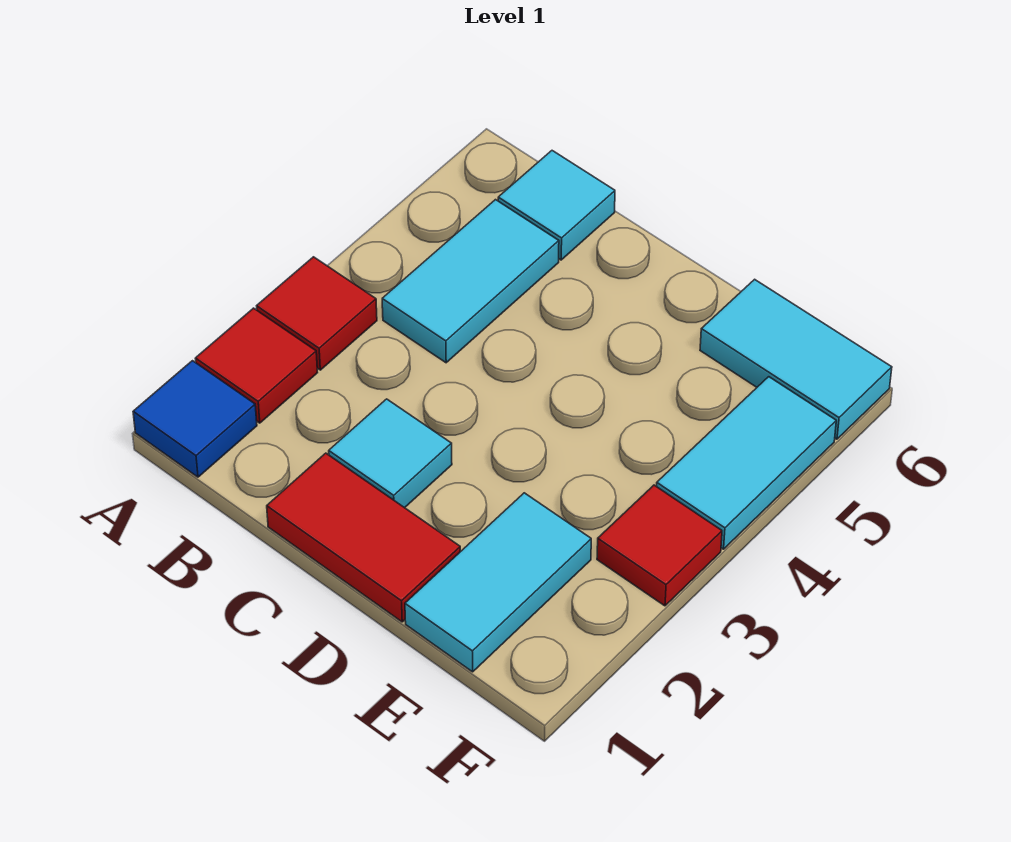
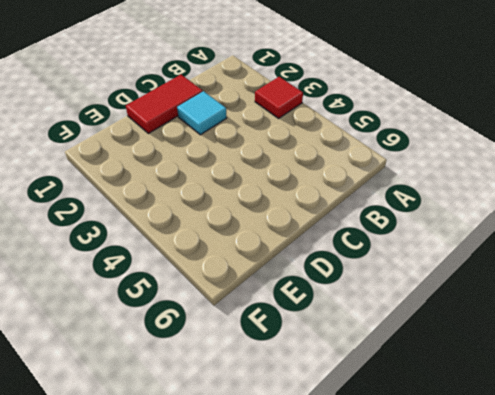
none -> blue tile A1 level 1
none -> red tile A2 level 1

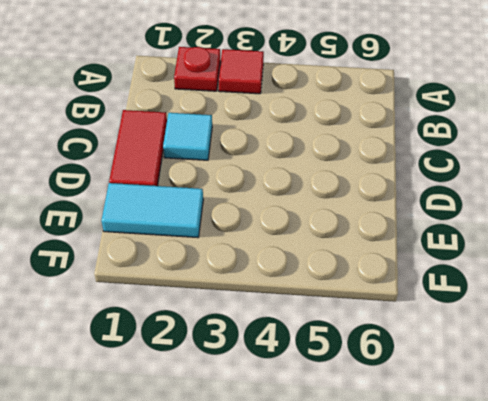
red plate A2 level 1 -> red tile A2 level 1
none -> blue tile A1 level 1
none -> cyan tile B4:B5 level 1

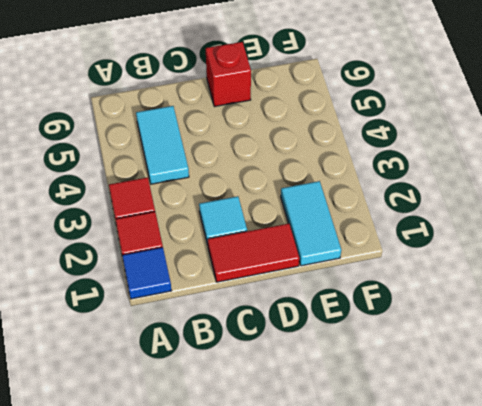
red brick D6 level 1 -> none
none -> cyan tile B6 level 1
none -> cyan tile E6:F6 level 1

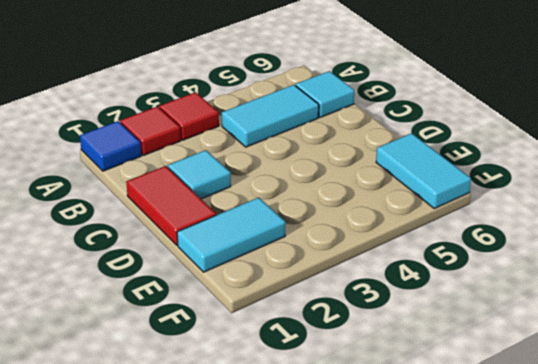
none -> red tile F3 level 1
none -> cyan tile F4:F5 level 1

